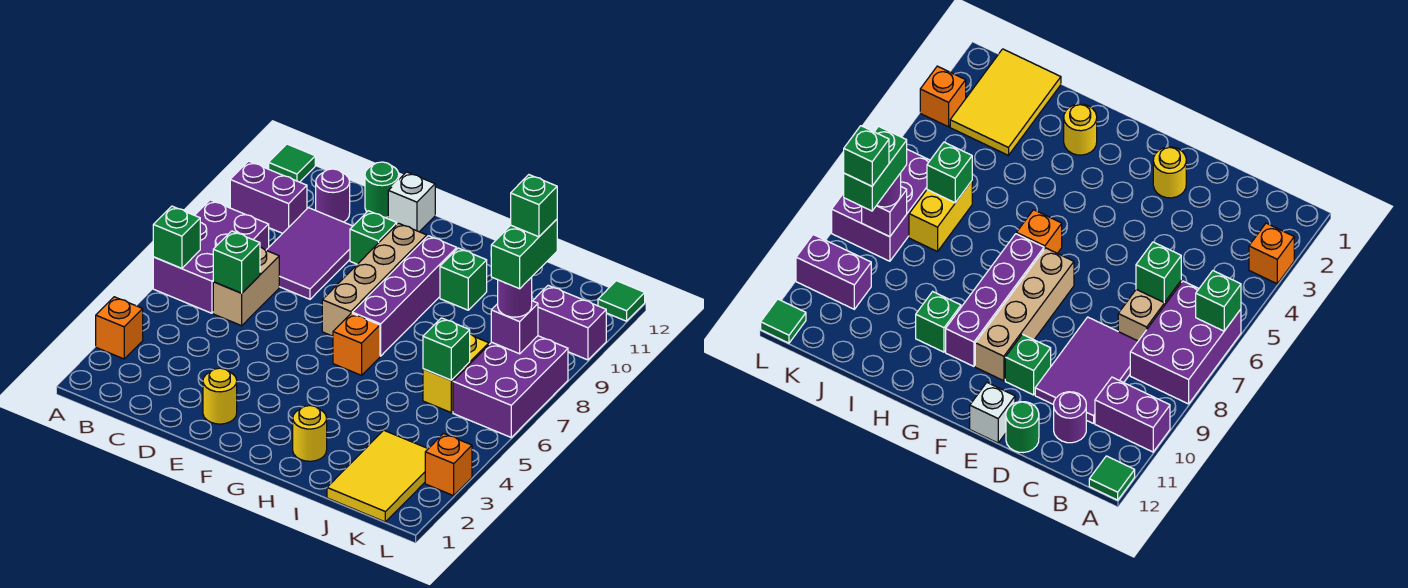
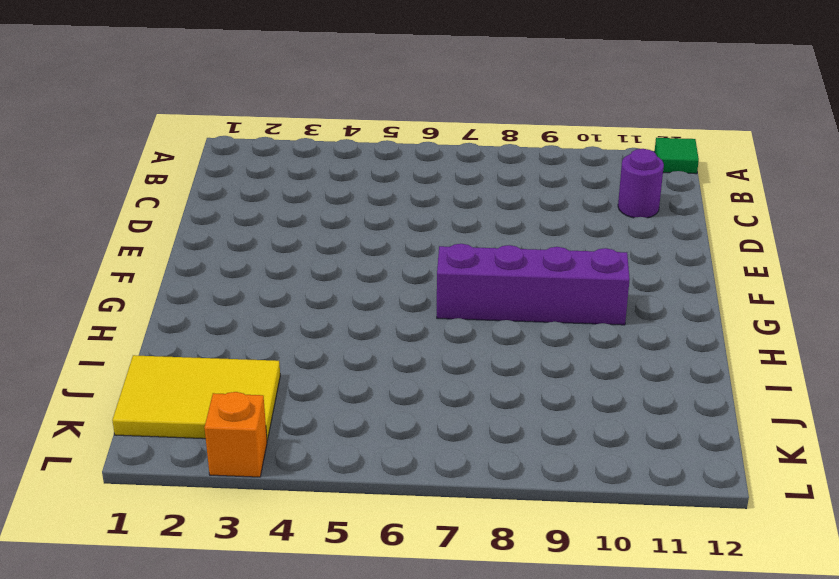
none -> orange brick A3 level 1
none -> purple brick A6:B8 level 1
none -> purple brick A10:B10 level 1

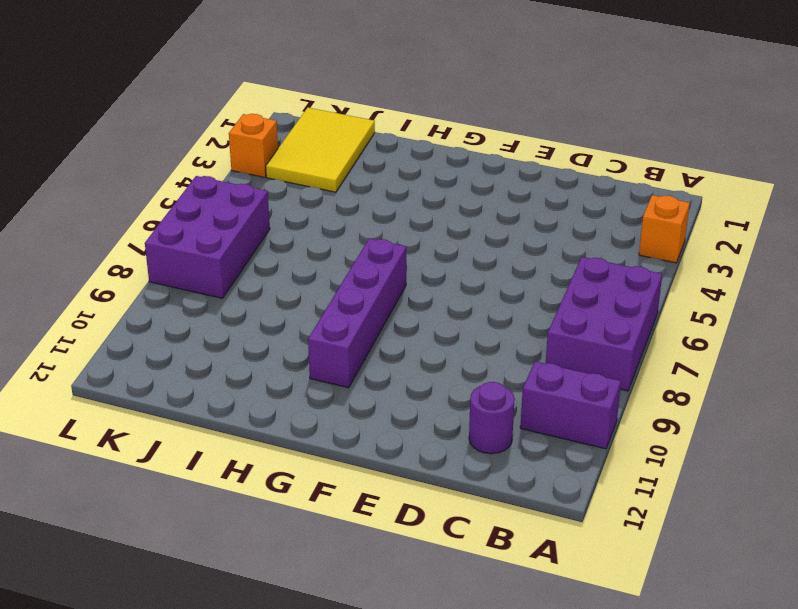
none -> green tile A12 level 1
none -> tan brick C6:C7 level 1
none -> purple tile C8:D10 level 1

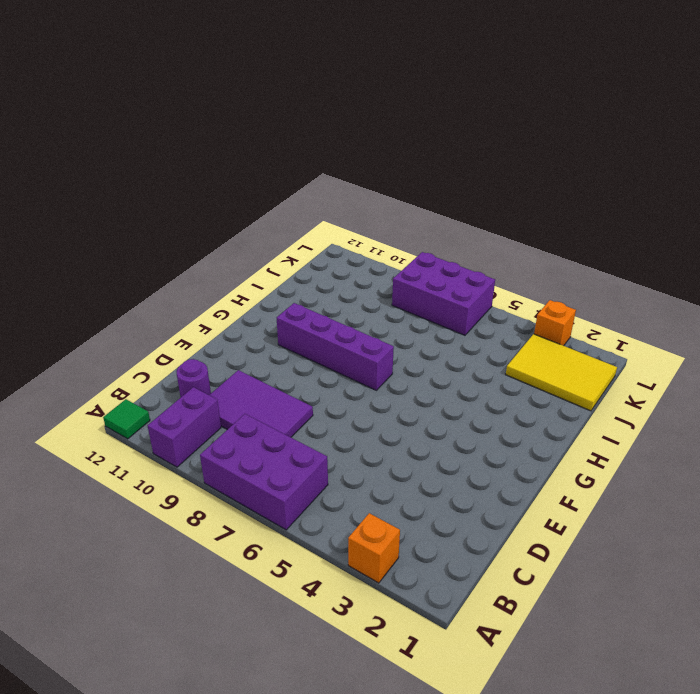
none -> tan brick C6:C7 level 1
none -> green round brick D12 level 1
none -> yellow round brick E2 level 1

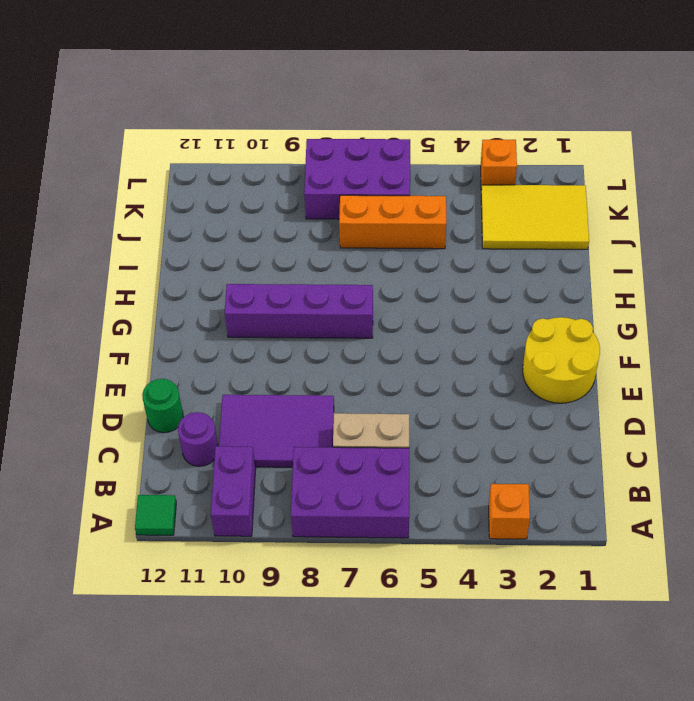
yellow round brick E1:F2 level 1 -> yellow round brick E2 level 1
orange brick J5:J7 level 1 -> yellow brick J6:J7 level 1
none -> green brick E10 level 1
none -> white brick E12 level 1
none -> tan brick F7:F10 level 1

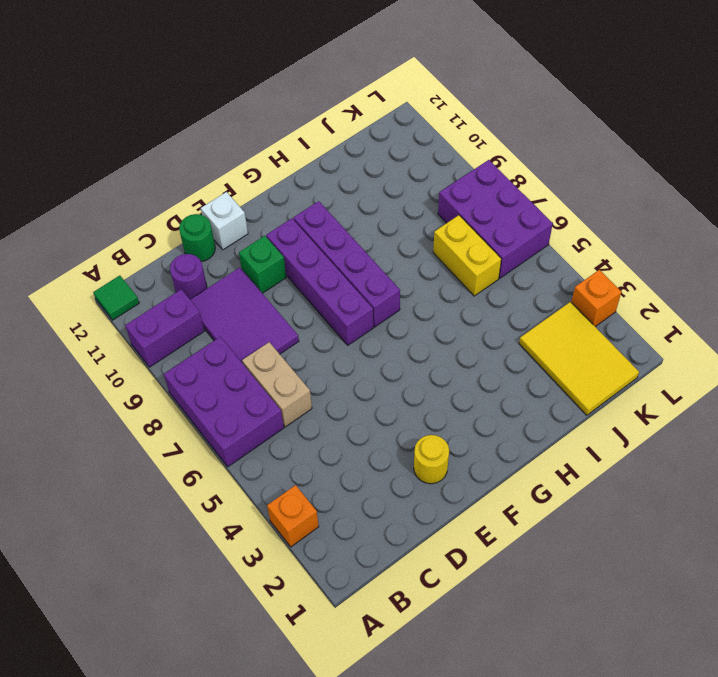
purple brick F7:F10 level 1 -> tan brick F7:F10 level 1
none -> orange brick G6 level 1
none -> yellow round brick H2 level 1
none -> green brick H10 level 1

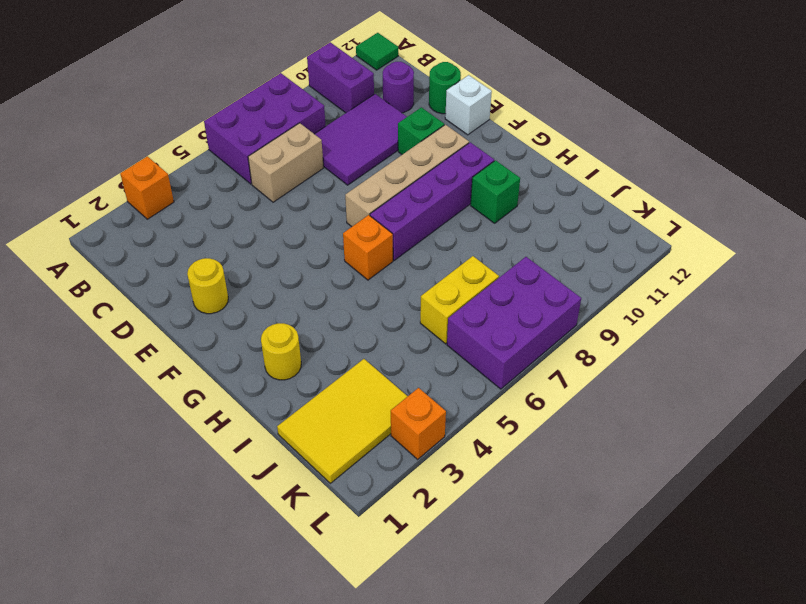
none -> purple brick K10:L10 level 1
none -> green tile L12 level 1
none -> green brick A6 level 2

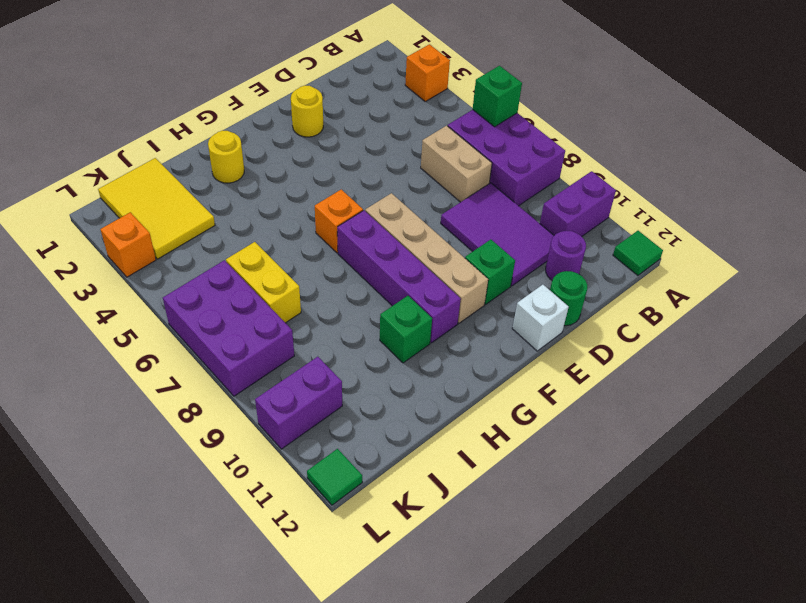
none -> green brick C6 level 2
none -> green brick J6 level 2
none -> purple brick K8 level 2

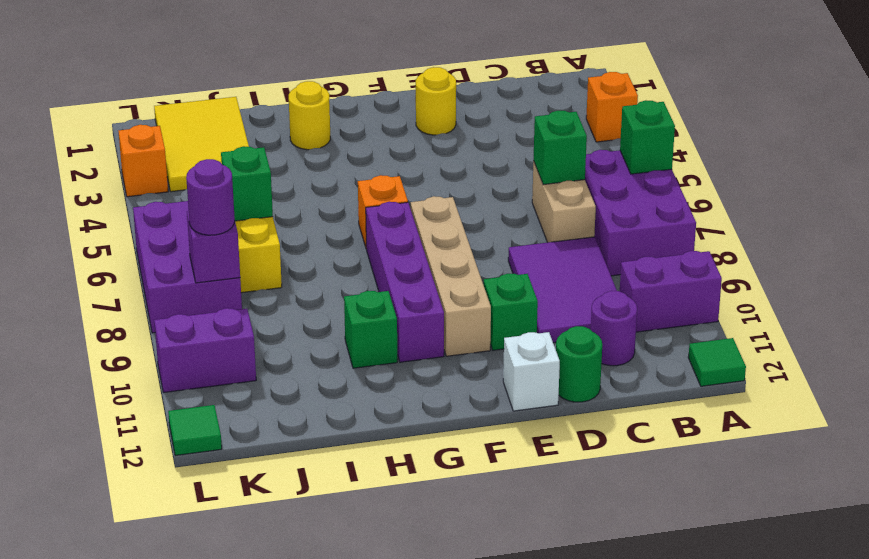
none -> green brick K8:K9 level 4
none -> green brick K9 level 5

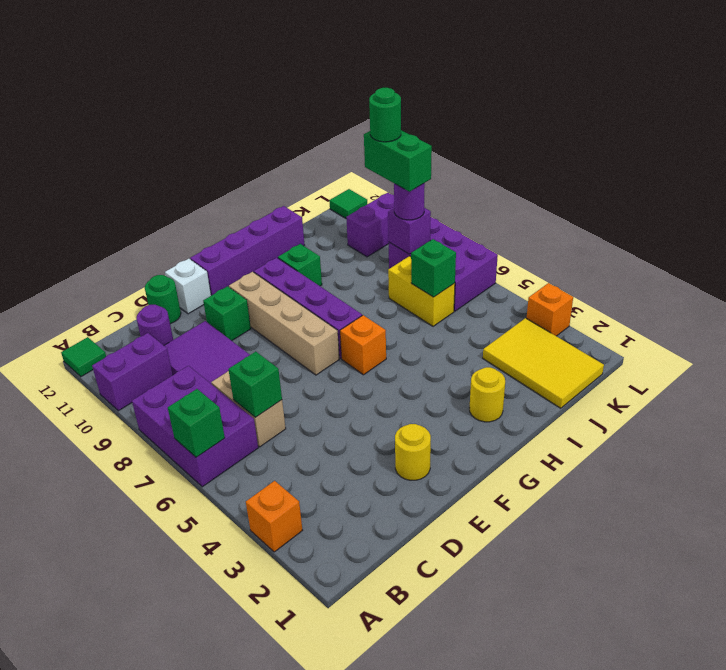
purple brick F12:I12 level 1 -> none
green round brick K9 level 5 -> green brick K9 level 5

